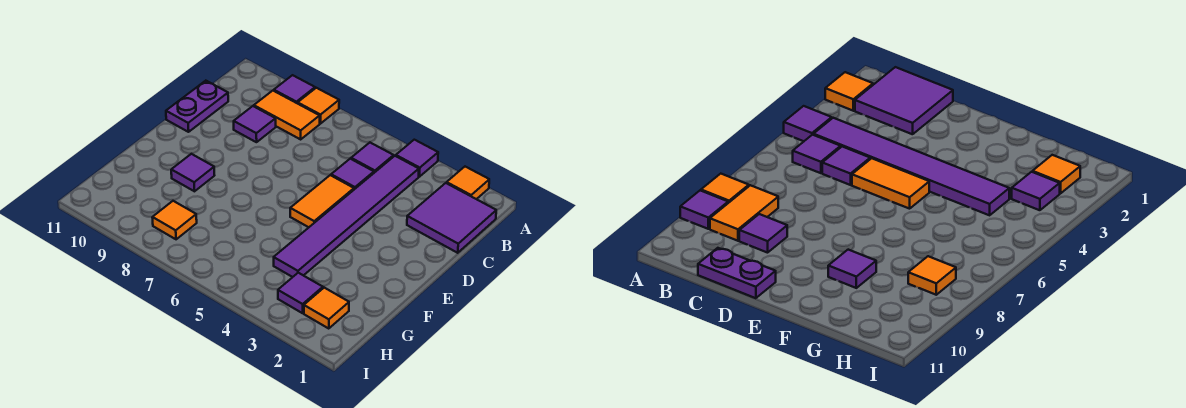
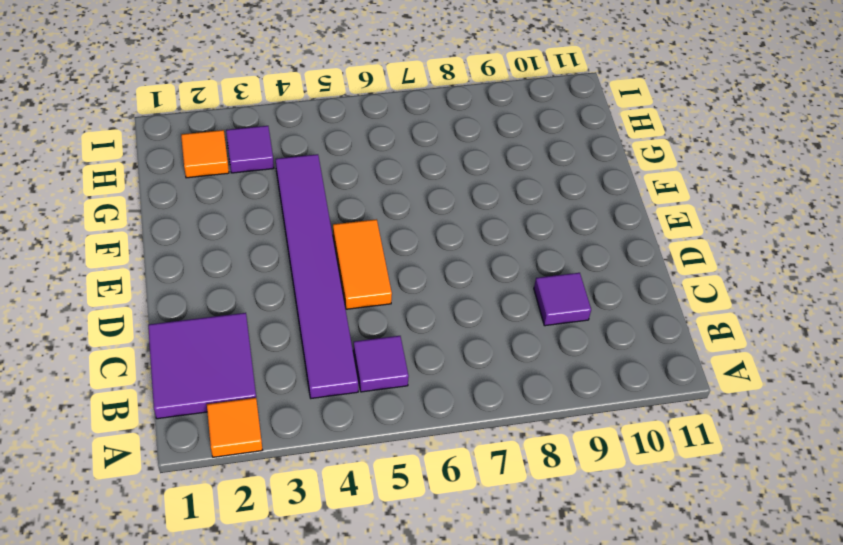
none -> purple tile A4 level 1
none -> orange tile A8 level 1
none -> purple tile A9 level 1

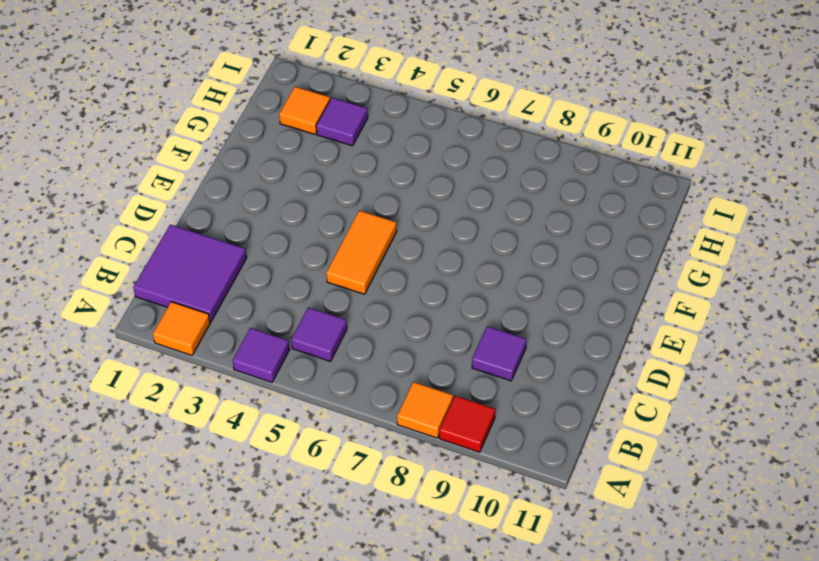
red tile A9 level 1 -> purple tile A9 level 1
none -> purple tile B4:G4 level 1
none -> orange tile B8:B9 level 1
none -> purple tile C5 level 1

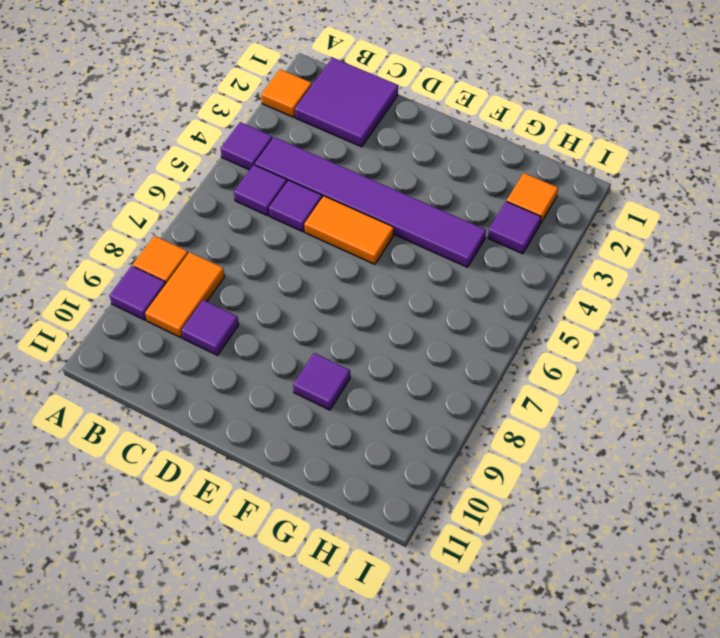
none -> purple plate C11:D11 level 1
none -> orange tile H8 level 1

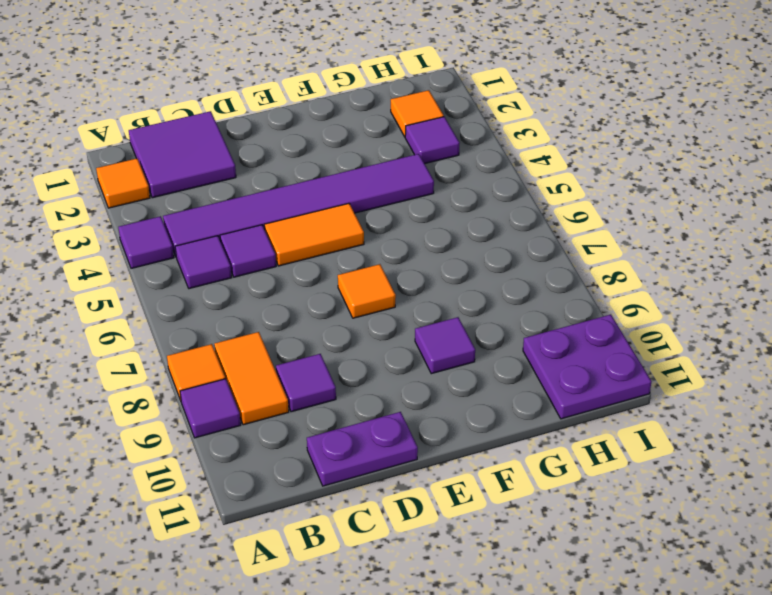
orange tile E7 level 1 -> orange tile H8 level 1
purple plate H10:I11 level 1 -> none

